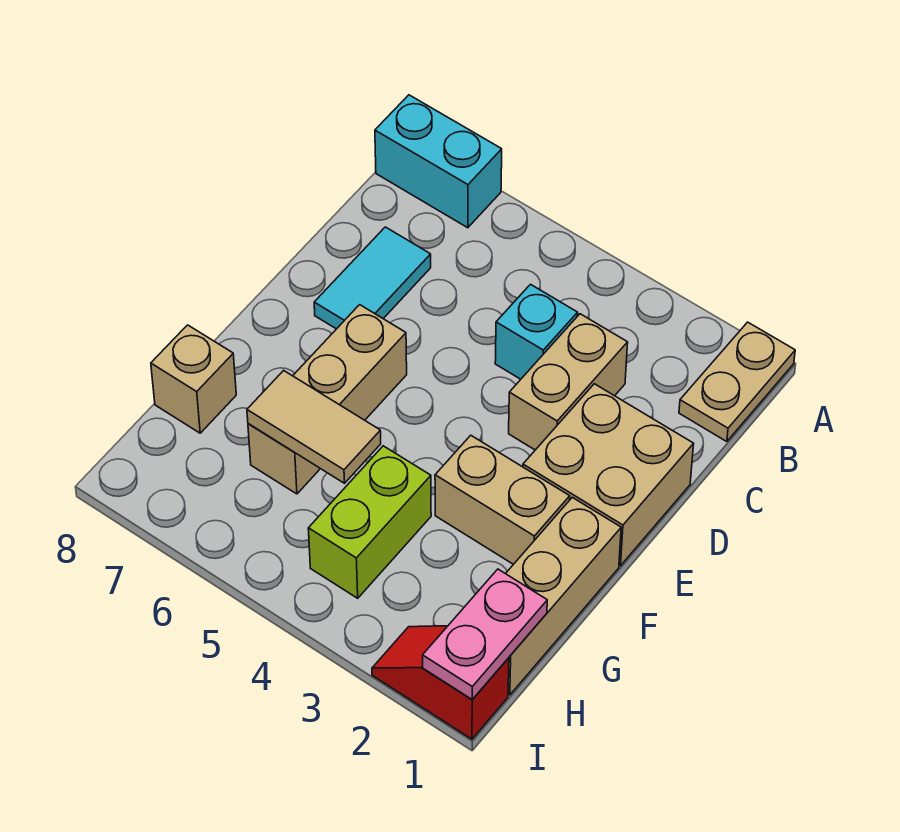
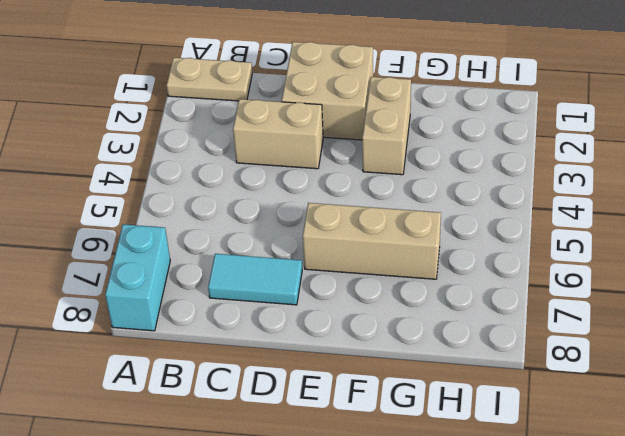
none -> cyan brick C4 level 1
none -> tan brick F1:H1 level 1
none -> lime brick G4:H4 level 1

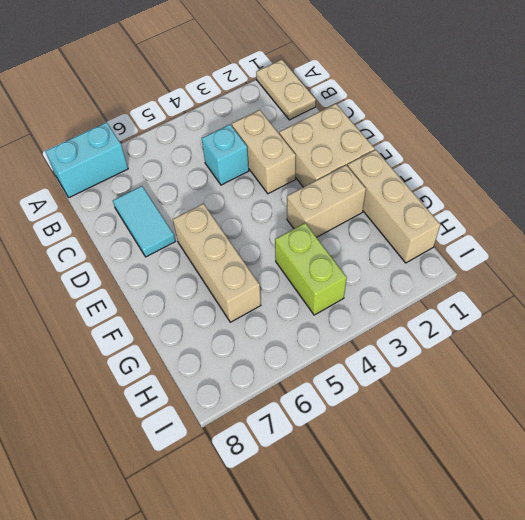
none -> tan brick G8 level 1
none -> red slope I1:I2 level 1 top 1
none -> tan tile G5:G6 level 2

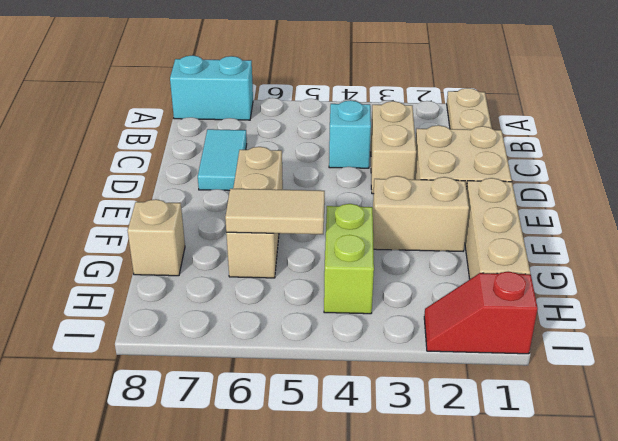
none -> pink plate H1:I1 level 2

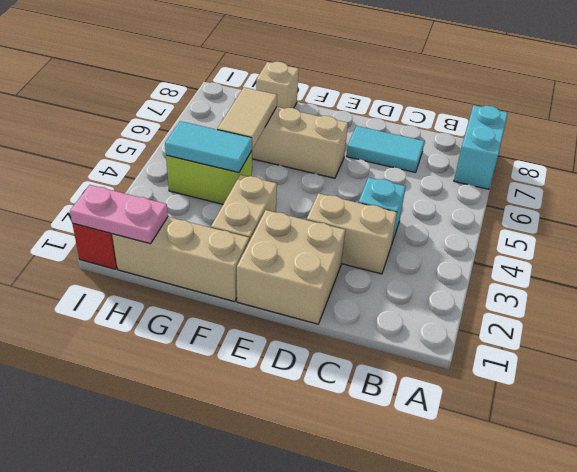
cyan tile G4:H4 level 2 -> none
none -> tan plate A1:B1 level 1

